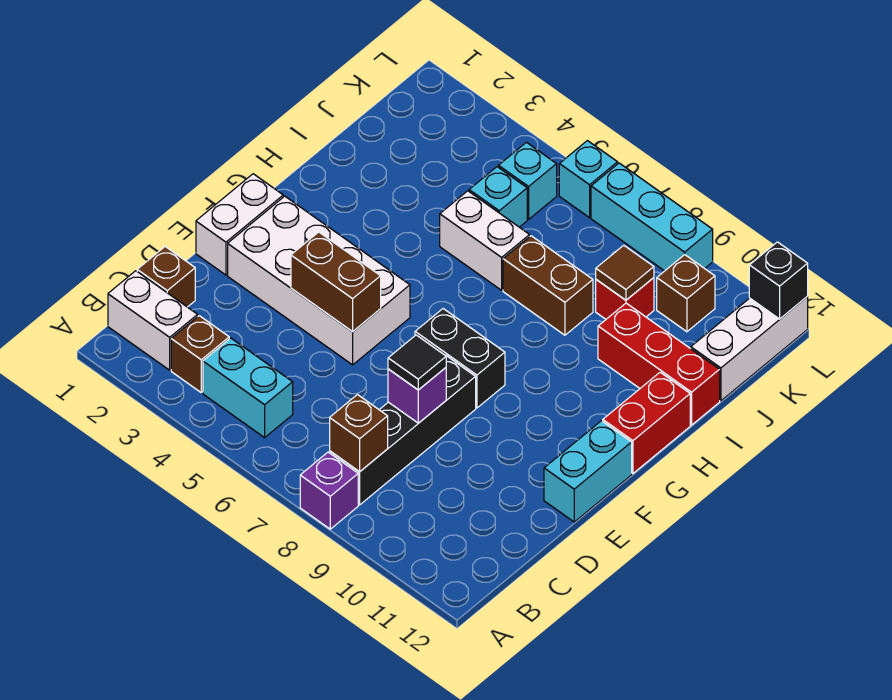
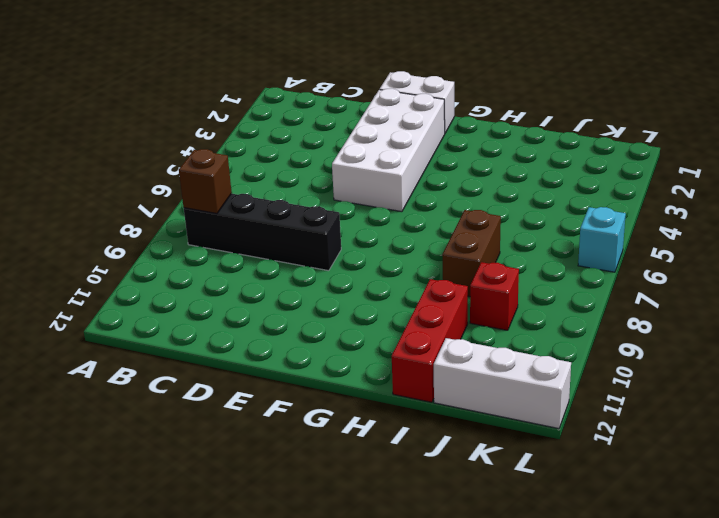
none -> purple brick A8 level 1
none -> white brick B1:B2 level 1
none -> brown brick B3 level 1

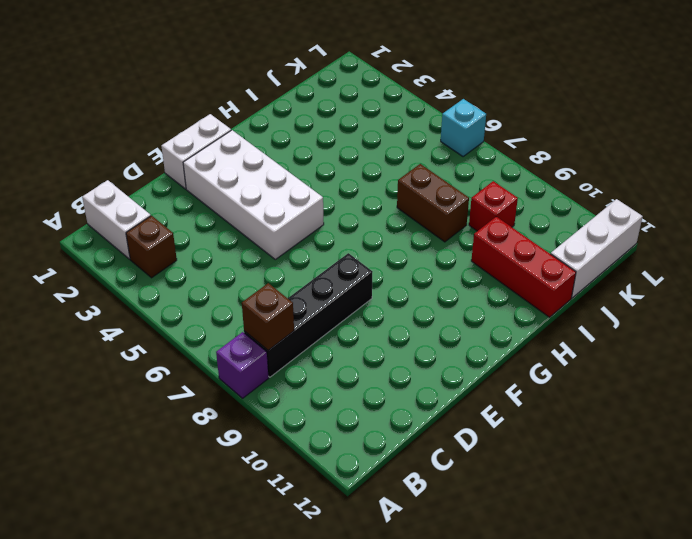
none -> cyan brick B4:B5 level 1
none -> brown brick C1 level 1
none -> cyan brick E12:F12 level 1

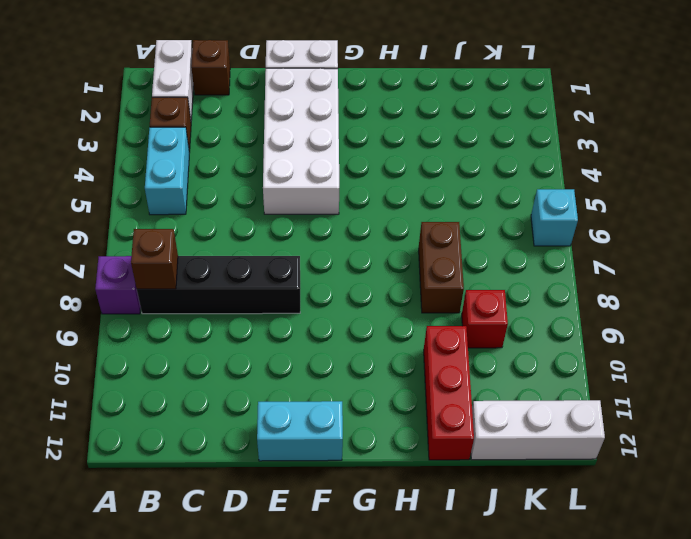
none -> black brick F7:F8 level 1
none -> red brick G12:H12 level 1
none -> white brick I5:I6 level 1

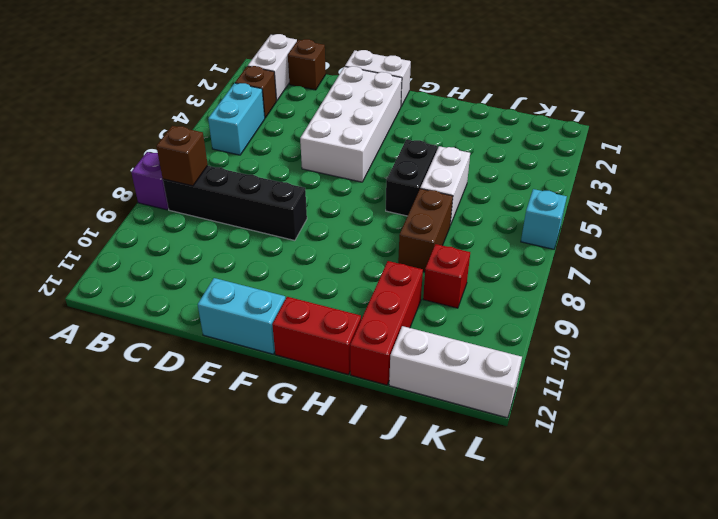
black brick H5:H6 level 1 -> black brick F7:F8 level 1
none -> cyan brick J5 level 1
none -> cyan brick K5 level 1
none -> brown brick K10 level 1

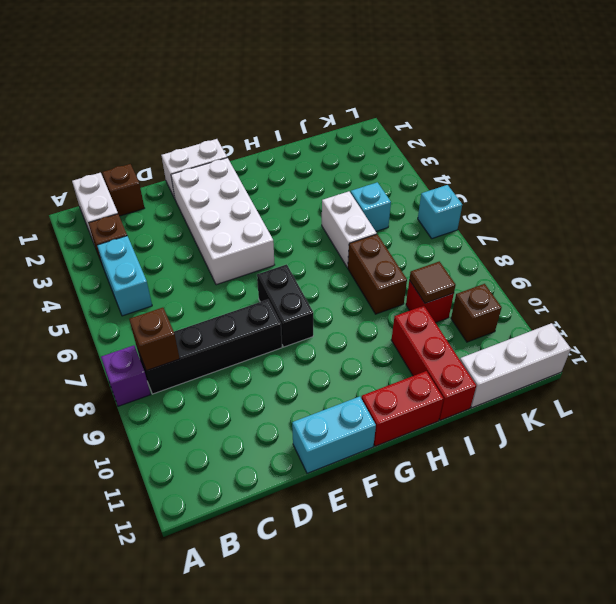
none -> cyan brick K5 level 1
none -> cyan brick L7:L9 level 1
none -> purple brick D8 level 2

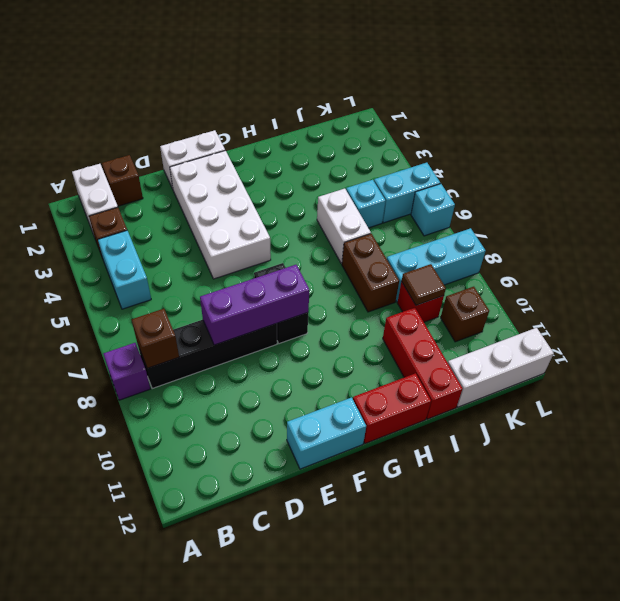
purple brick D8:F8 level 2 -> purple brick D8 level 2
cyan brick J8:L8 level 1 -> cyan brick L7:L9 level 1
cyan brick K5:L5 level 1 -> cyan brick K5 level 1
none -> brown brick E4:E5 level 2
none -> black brick L12 level 2
none -> black tile D8 level 3

